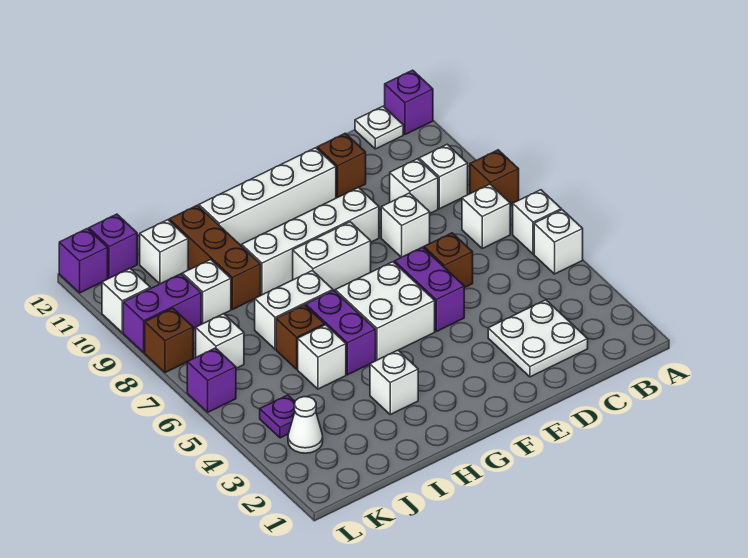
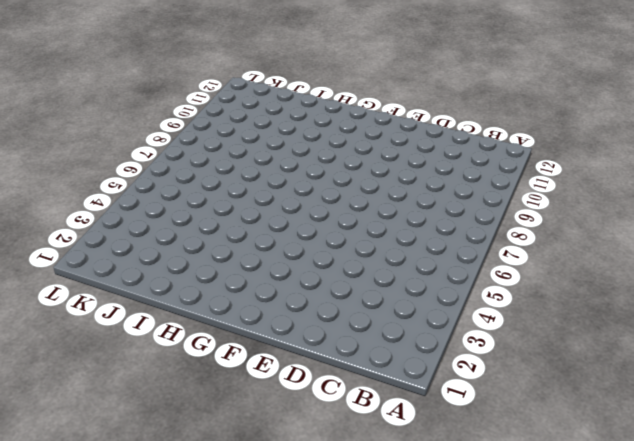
none -> white brick A5 level 1
none -> white brick A6 level 1
none -> brown brick A8 level 1
none -> purple brick A12 level 1

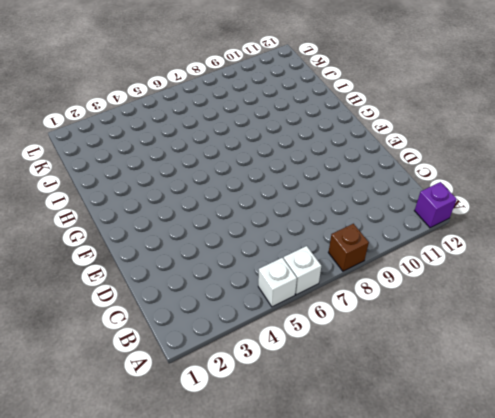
none -> white brick B7 level 1
none -> white brick B9 level 1
none -> white plate B12 level 1
none -> white plate C2:D3 level 1

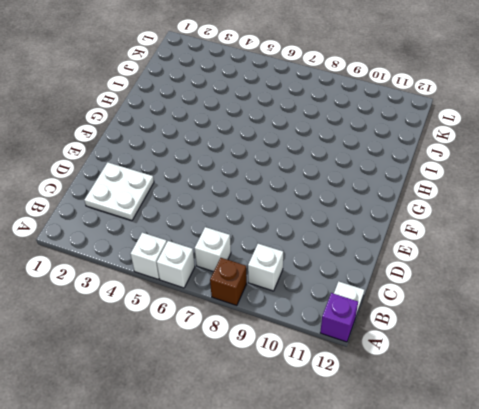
none -> white brick C9 level 1
none -> brown brick D6 level 1
none -> white brick D8 level 1
none -> brown brick D11 level 1

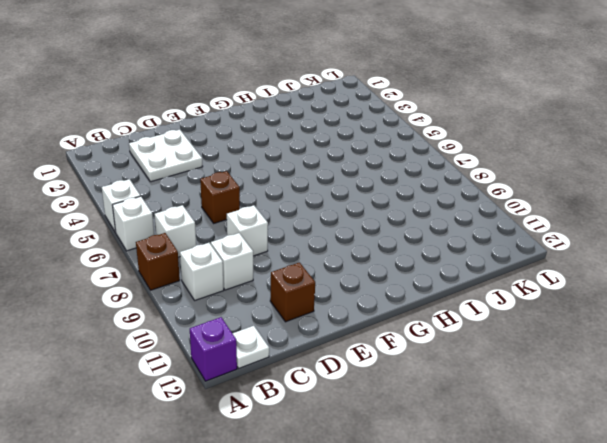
none -> purple brick E5:E6 level 1
none -> white brick E9:H9 level 1
none -> white brick E11:H11 level 1
none -> white brick F5:G6 level 1

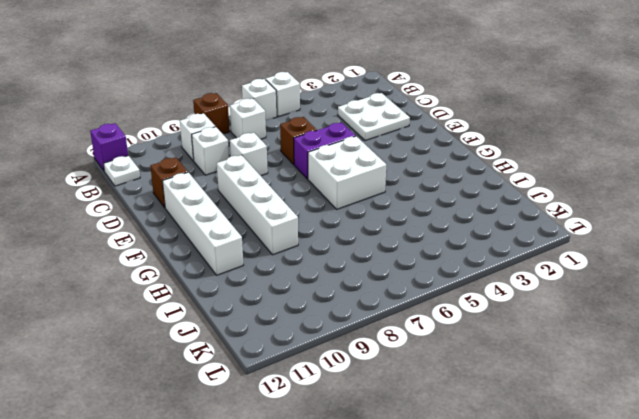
none -> white brick F8:G8 level 1
none -> white brick H3 level 1
none -> purple brick H5:H6 level 1
none -> white brick H7:I7 level 1

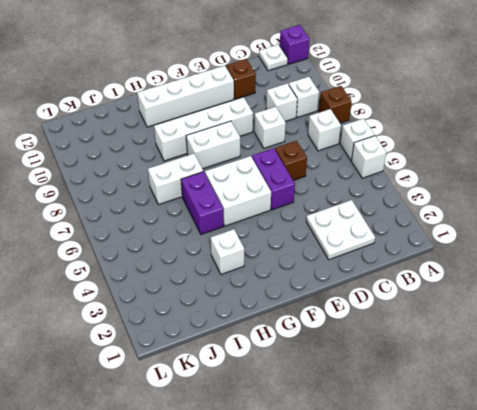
none -> white brick I5 level 1
none -> brown brick I6 level 1
none -> brown brick I9:I11 level 1
none -> white brick J9 level 1

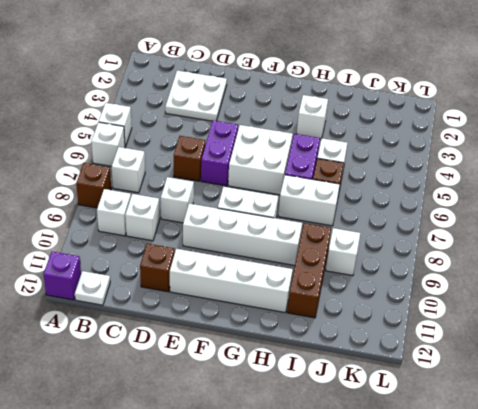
none -> white brick J11 level 1
none -> white cone K3 level 1
none -> purple plate K4 level 1
none -> white brick K7 level 1

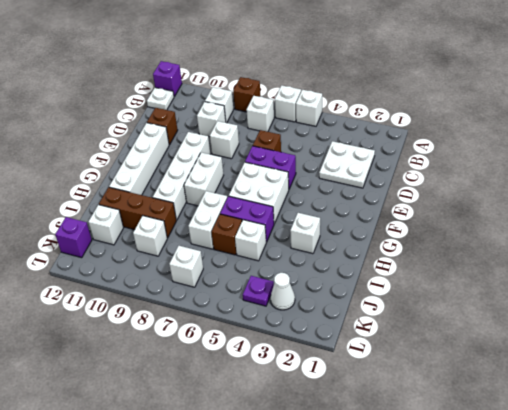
none -> purple brick K9:L9 level 1
none -> purple brick L6 level 1
none -> brown brick L8 level 1
none -> white brick L10 level 1

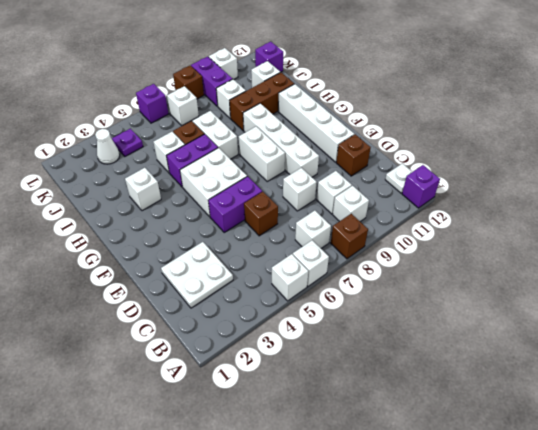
none -> purple brick L12 level 1

